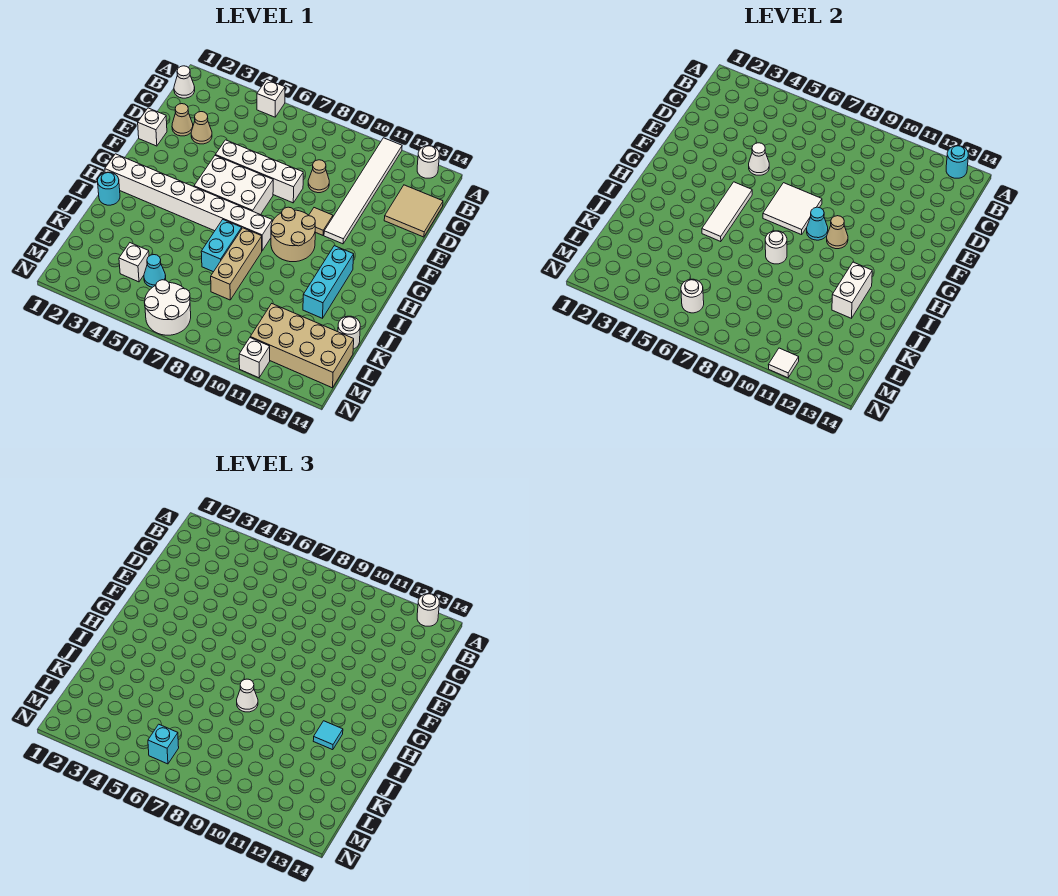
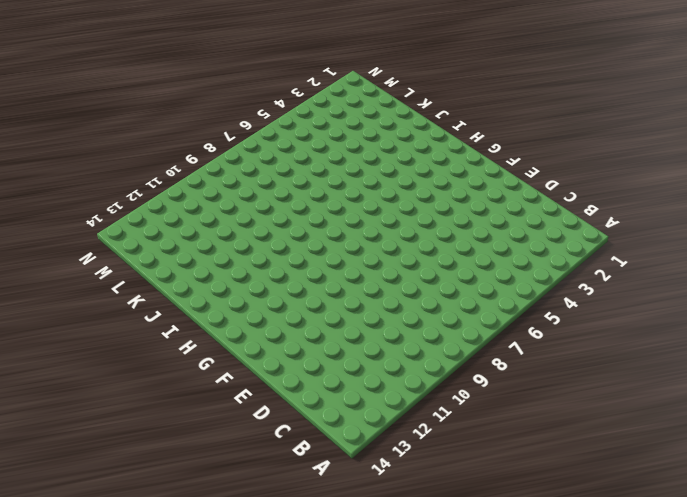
none -> white brick A5 level 1
none -> white tile A11:F11 level 1
none -> white round brick A13 level 1
none -> white cone B1 level 1

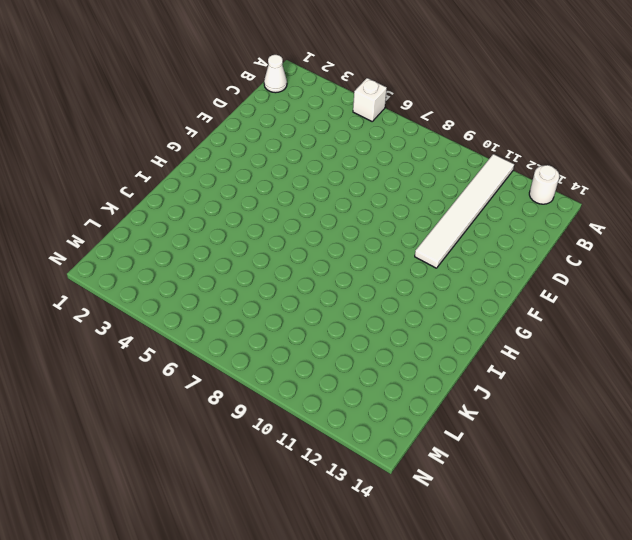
none -> tan tile C13:D14 level 1
none -> tan cone D2 level 1
none -> tan cone D3 level 1
none -> tan cone D9 level 1

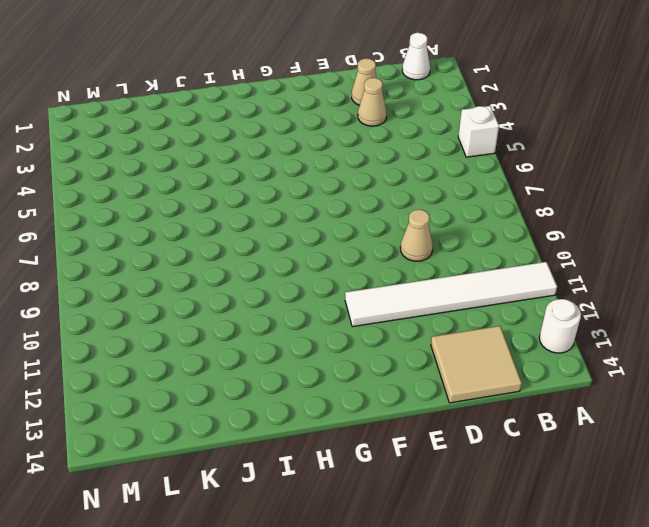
none -> white brick E1 level 1
none -> white brick E5:E8 level 1
none -> white brick F5:G7 level 1
none -> tan tile F10 level 1

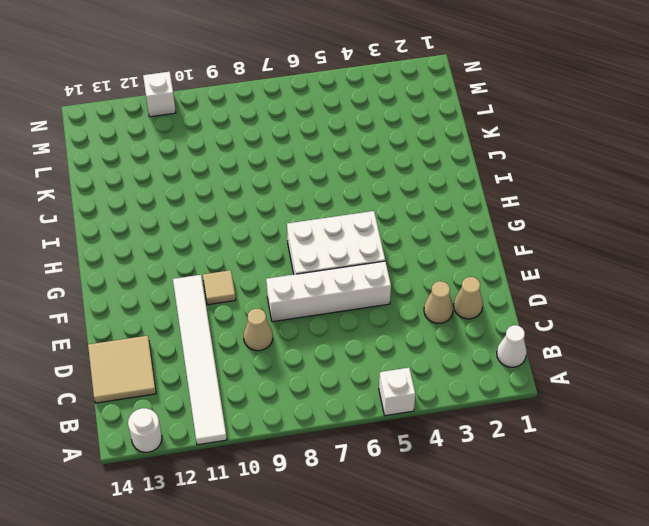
none -> white brick E1 level 1
none -> tan round brick G9:H10 level 1
none -> white brick H1:H8 level 1
none -> cyan brick H12:J12 level 1

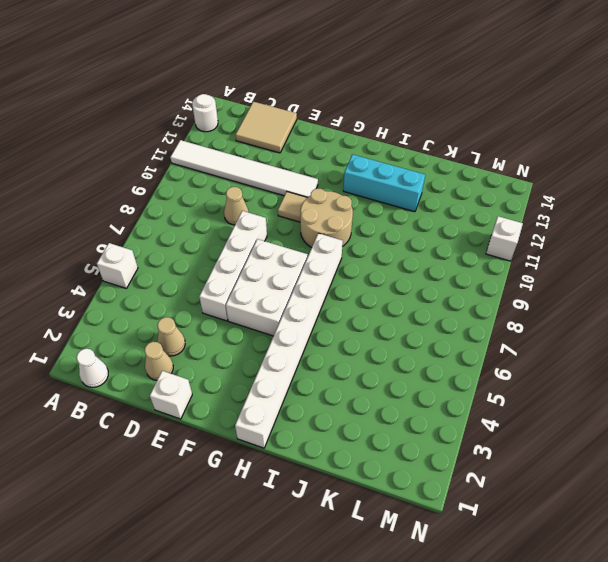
none -> cyan round brick I1 level 1
none -> cyan brick I7:J7 level 1
none -> tan brick I8:K8 level 1
none -> white round brick K14 level 1

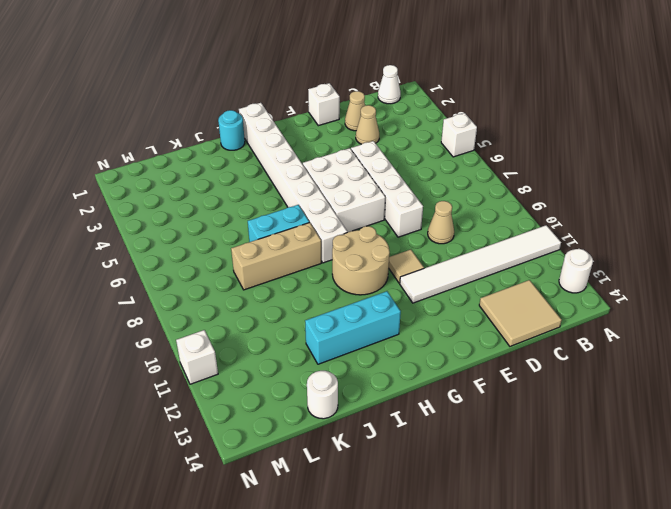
none -> white brick L4 level 1
none -> cyan cone L5 level 1
none -> tan brick L11:M14 level 1
none -> white round brick M6:N7 level 1

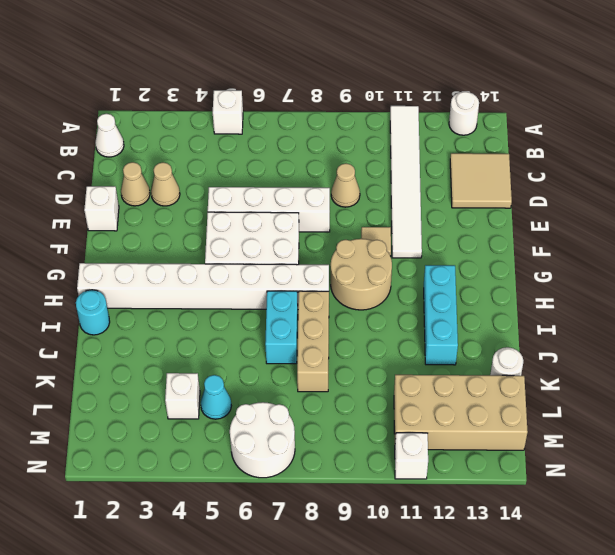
none -> cyan round brick A13 level 2
none -> white cone E5 level 2
none -> white tile F7:G8 level 2
none -> white tile G5:I5 level 2

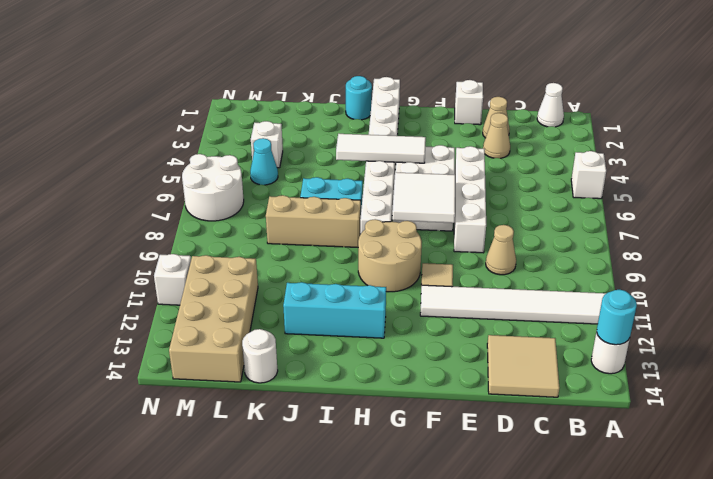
none -> white cone E5 level 2
none -> cyan cone G9 level 2
none -> tan cone G10 level 2
none -> white round brick I8 level 2

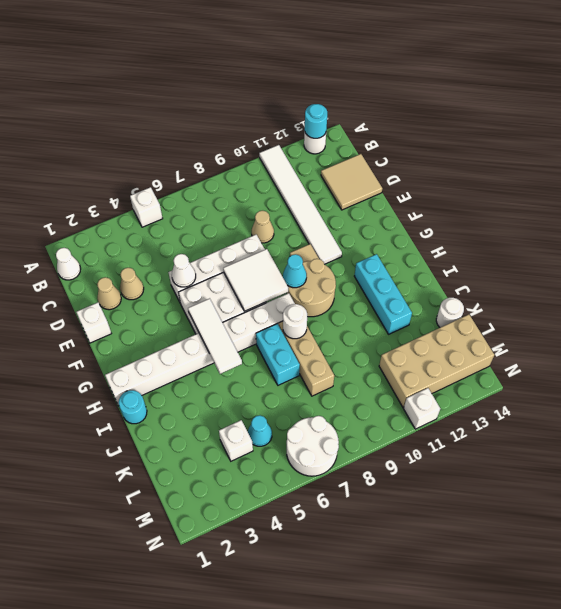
none -> tan cone G10 level 2
none -> white brick I12:J12 level 2
none -> white round brick M6 level 2
none -> white tile N11 level 2

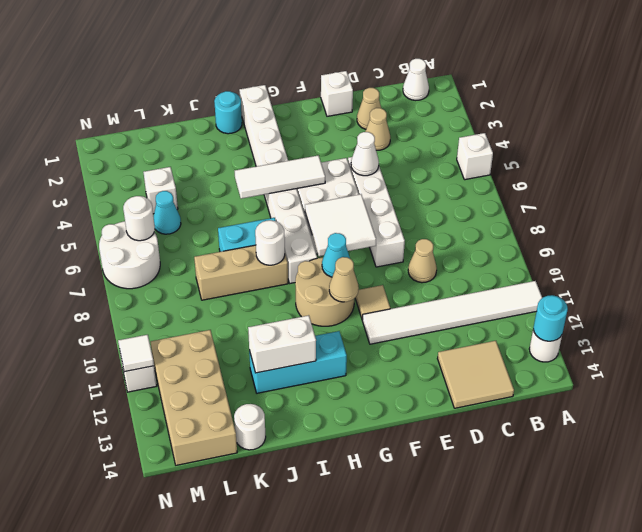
none -> white round brick A13 level 3
none -> white cone I8 level 3
none -> cyan tile I12 level 3
none -> cyan brick M6 level 3

